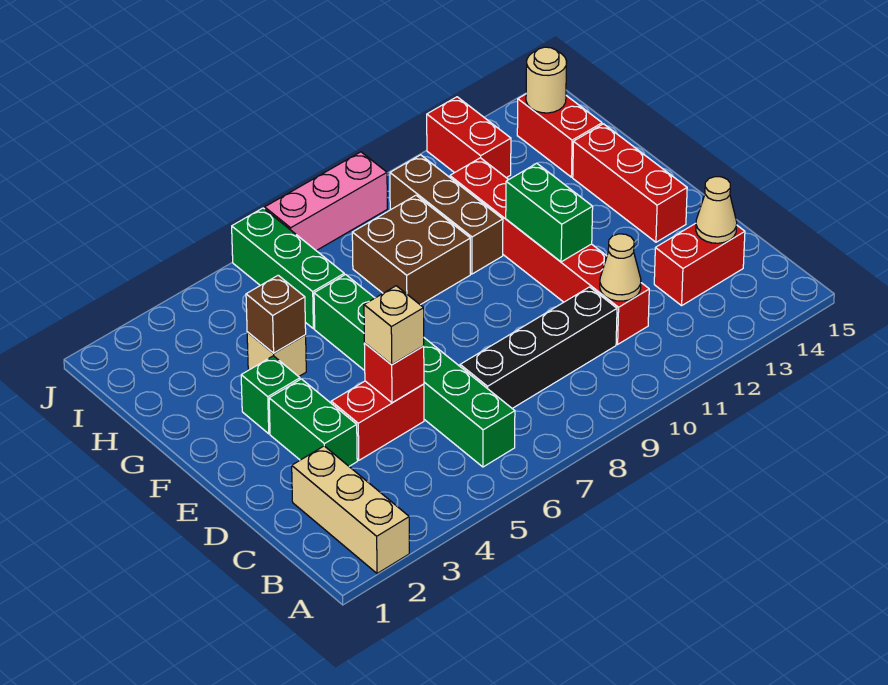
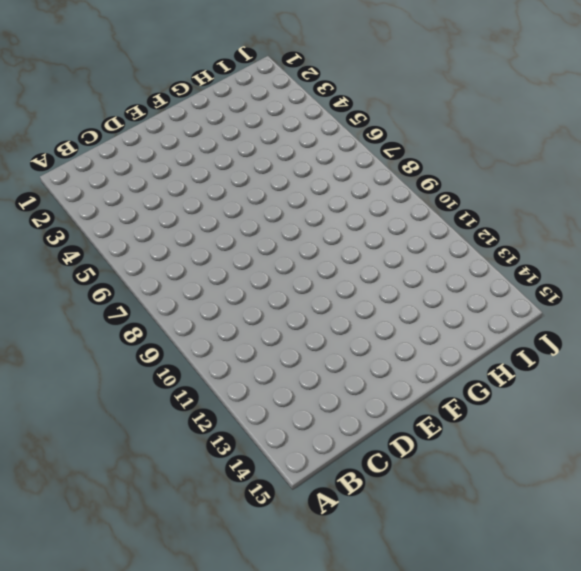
none -> tan brick A2:C2 level 1
none -> green brick B6:G6 level 1
none -> black brick C7:C10 level 1

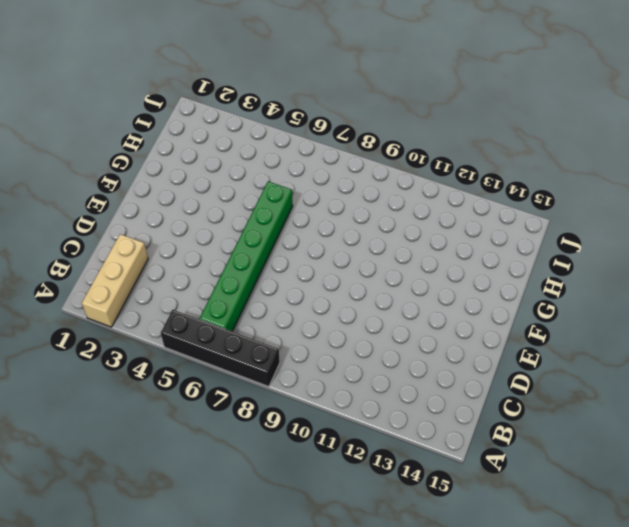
black brick A5:A8 level 1 -> black brick C7:C10 level 1
none -> red brick C11:H11 level 1
none -> red brick C13:C14 level 1
none -> green brick D3:E3 level 1

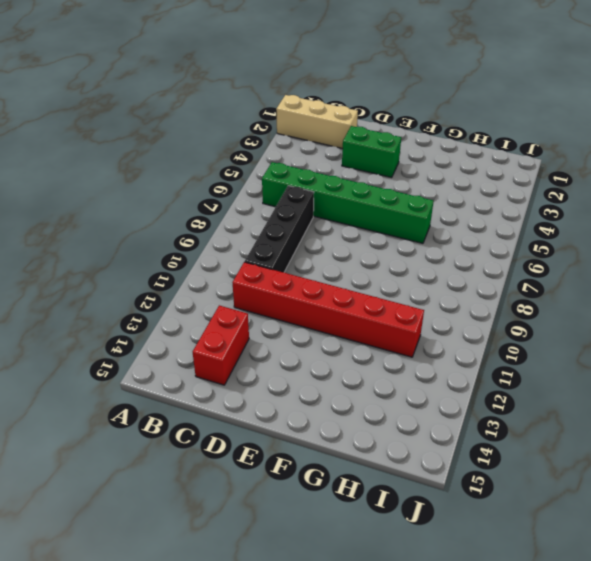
none -> red brick D4:D5 level 1
none -> red brick E14:G14 level 1
none -> green brick F3 level 1

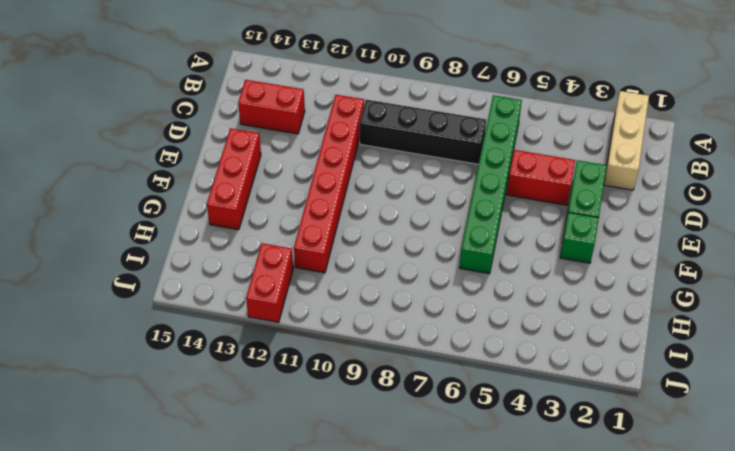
none -> tan brick G4 level 1
none -> brown brick G8:H9 level 1
none -> brown brick G10:I10 level 1

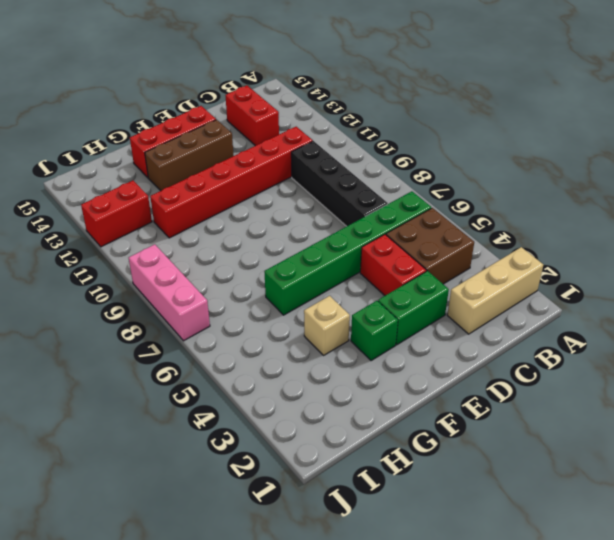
brown brick B4:C5 level 1 -> brown brick G8:H9 level 1
brown brick E13:G13 level 1 -> brown brick G10:I10 level 1
none -> green brick H6:J6 level 1
none -> red brick H14:I14 level 1
none -> tan cone C11 level 2

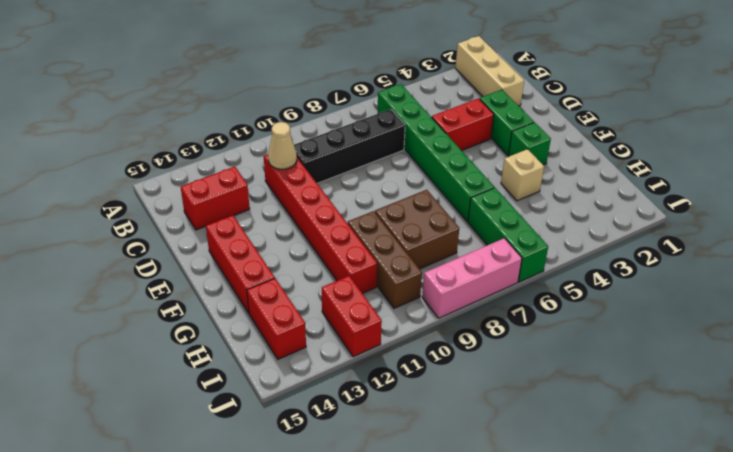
none -> tan cone C14 level 2
none -> red brick D5 level 2
none -> green brick E11:F11 level 2

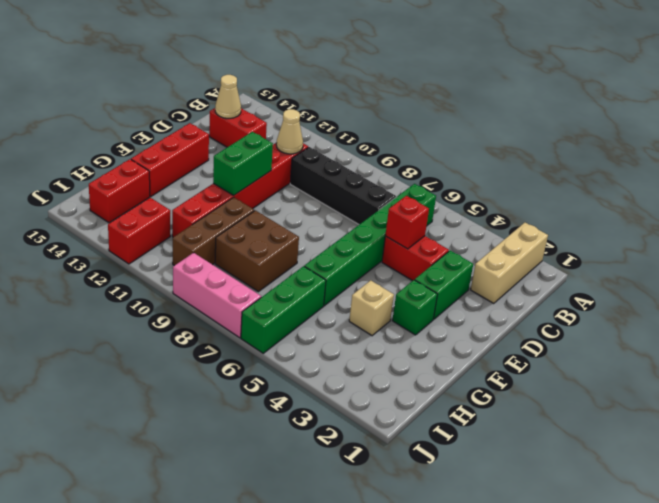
none -> brown brick G4 level 2
none -> tan round brick I14 level 2
none -> tan brick D5 level 3

